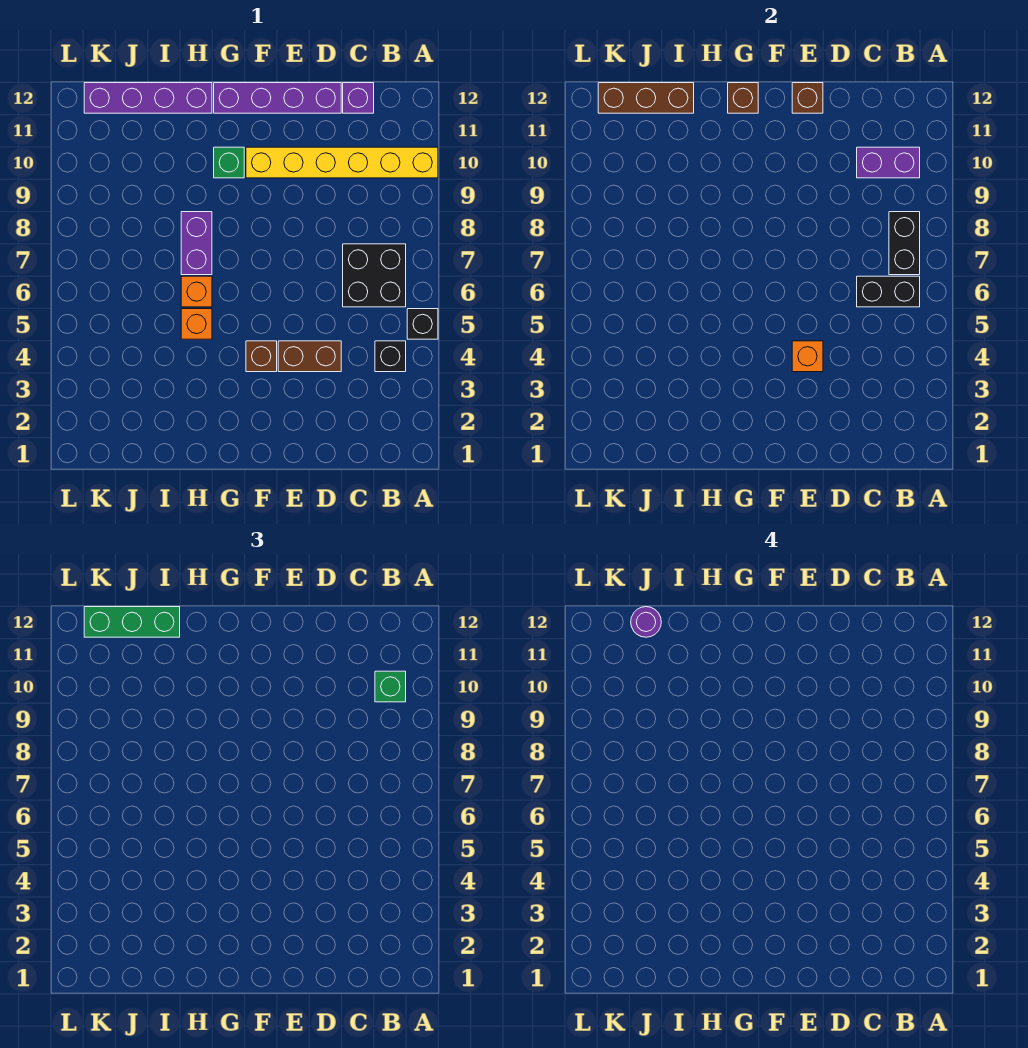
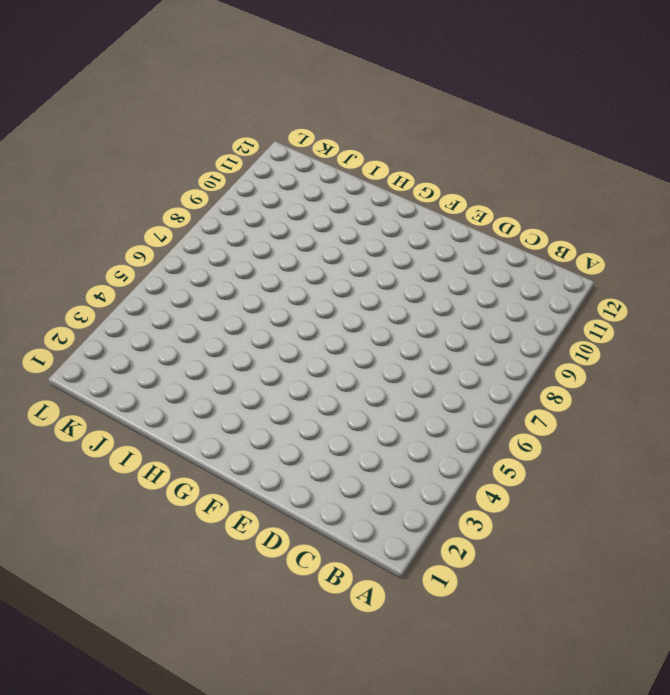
none -> black brick A5 level 1
none -> yellow brick A10:F10 level 1
none -> black brick B4 level 1

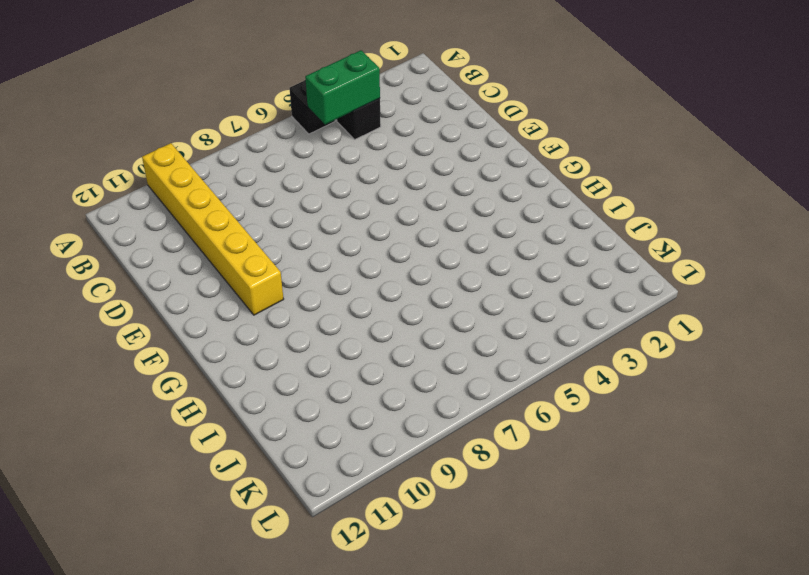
green brick B4:B5 level 2 -> none
none -> black brick B6:C7 level 1
none -> purple brick C12 level 1
none -> brown brick D4:E4 level 1

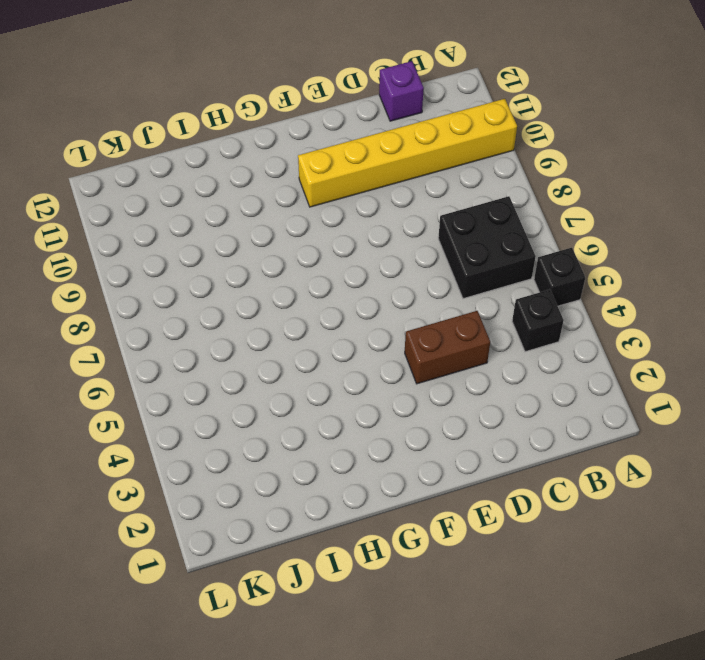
none -> purple brick D12:G12 level 1
none -> brown brick F4 level 1
none -> green brick G10 level 1

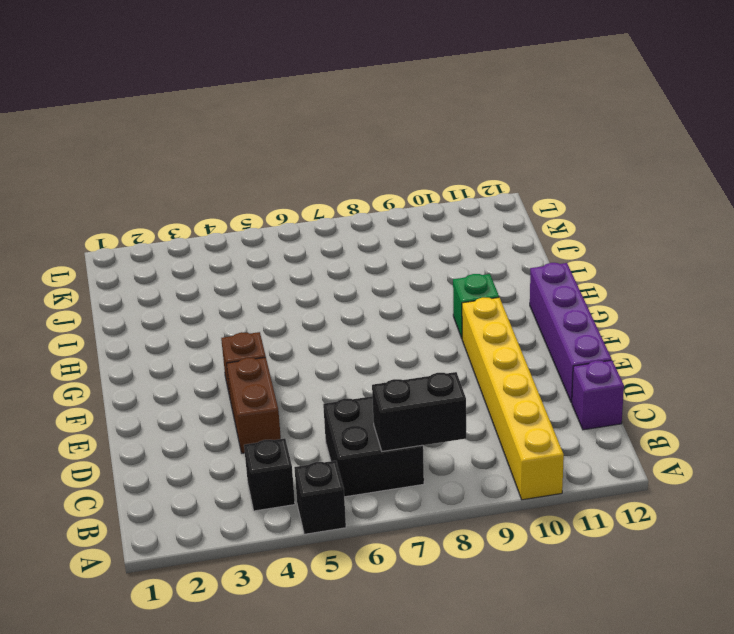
none -> orange brick H5 level 1
none -> orange brick H6 level 1
none -> purple brick H7:H8 level 1

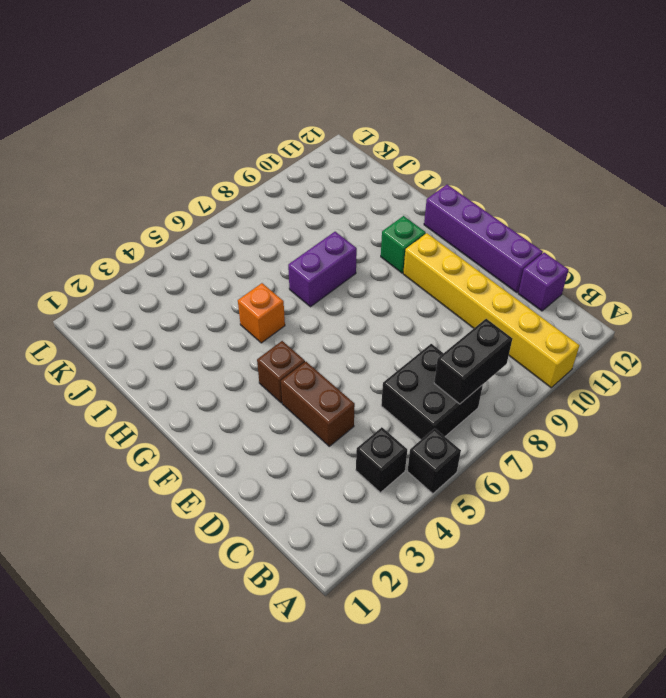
none -> orange brick H6 level 1
none -> purple brick H12:K12 level 1
none -> black brick B6:C6 level 2

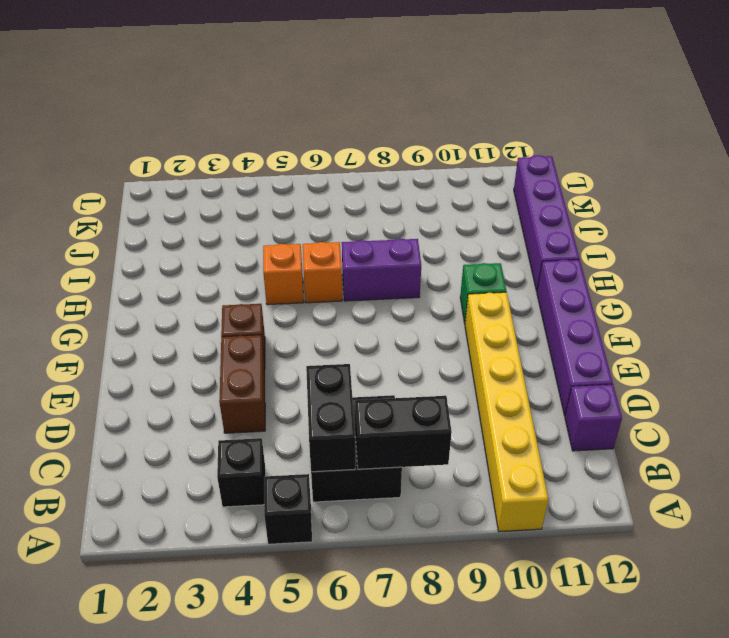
none -> purple brick B10:C10 level 2
none -> orange brick E4 level 2
none -> brown brick E12 level 2

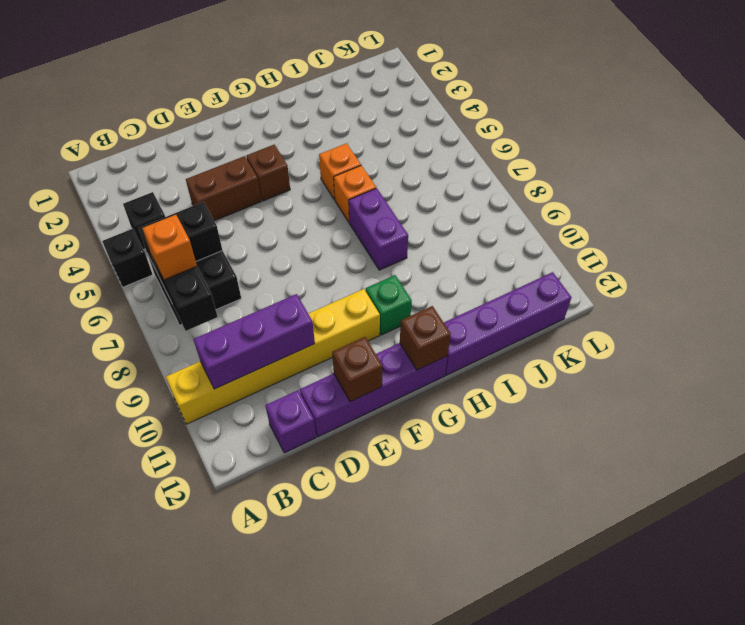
orange brick B7 level 3 -> orange brick E4 level 2
purple brick B10:D10 level 2 -> purple brick B10:C10 level 2
none -> brown brick I12:K12 level 2
none -> green brick B10 level 3
none -> green brick I12:K12 level 3

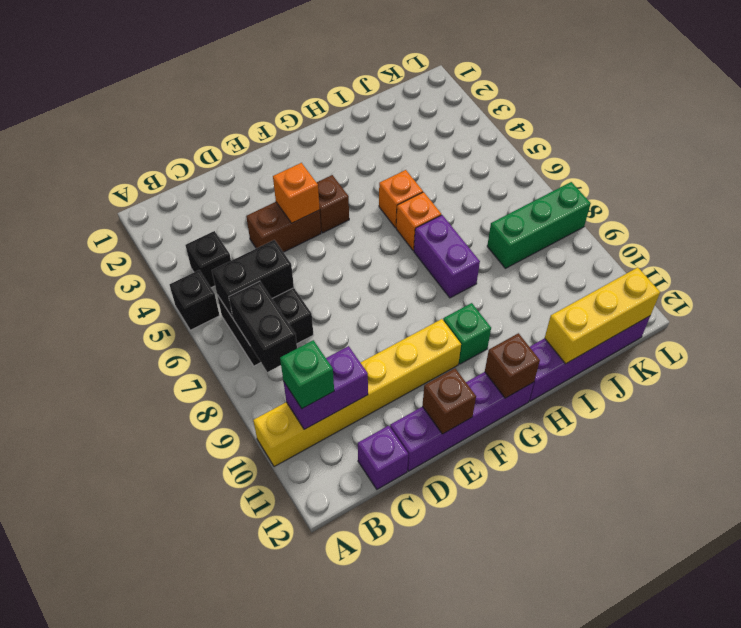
yellow brick I12:K12 level 2 -> brown brick I12:K12 level 2
green brick J8:L8 level 1 -> green brick I12:K12 level 3
none -> purple round brick J12 level 4

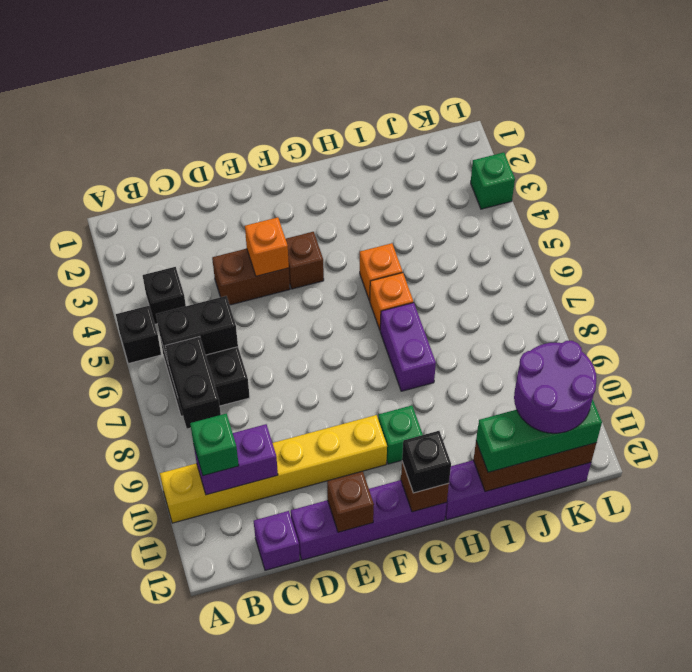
black brick G12 level 3 -> none
purple round brick J11:K12 level 4 -> purple round brick J12 level 4
green brick L3 level 1 -> none

